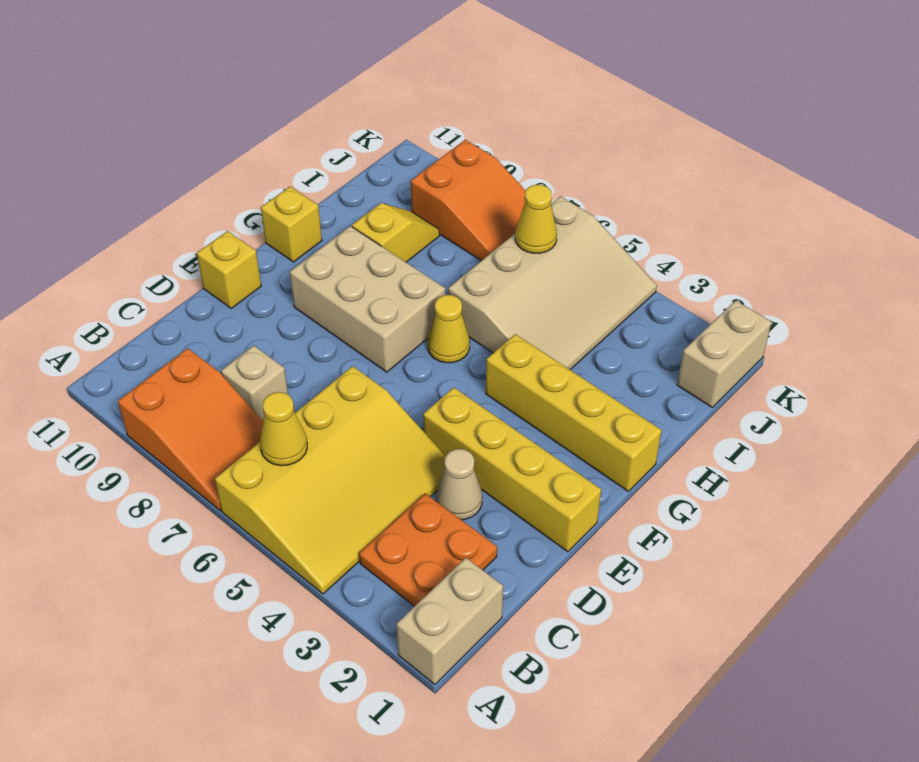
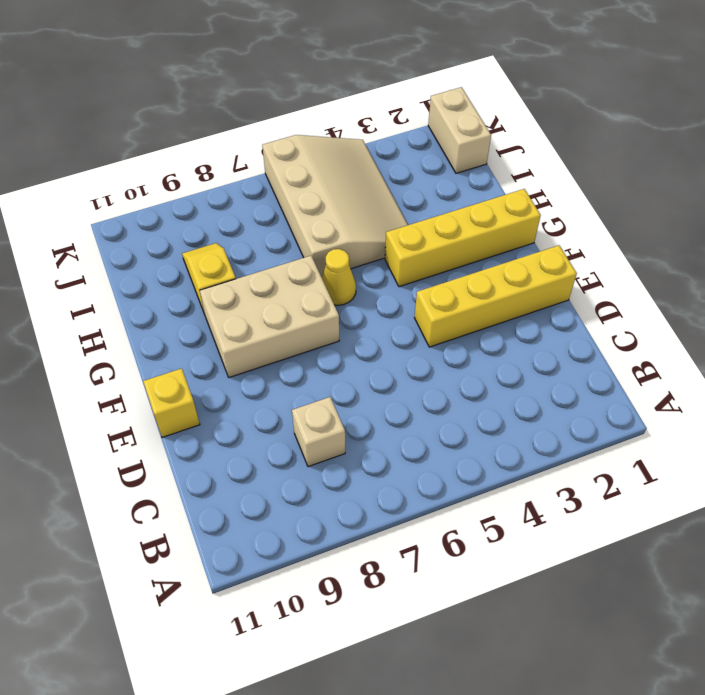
none -> tan brick A1:B1 level 1
none -> yellow slope A4:D6 level 1 top 6
none -> orange slope A7:B9 level 1 top 9

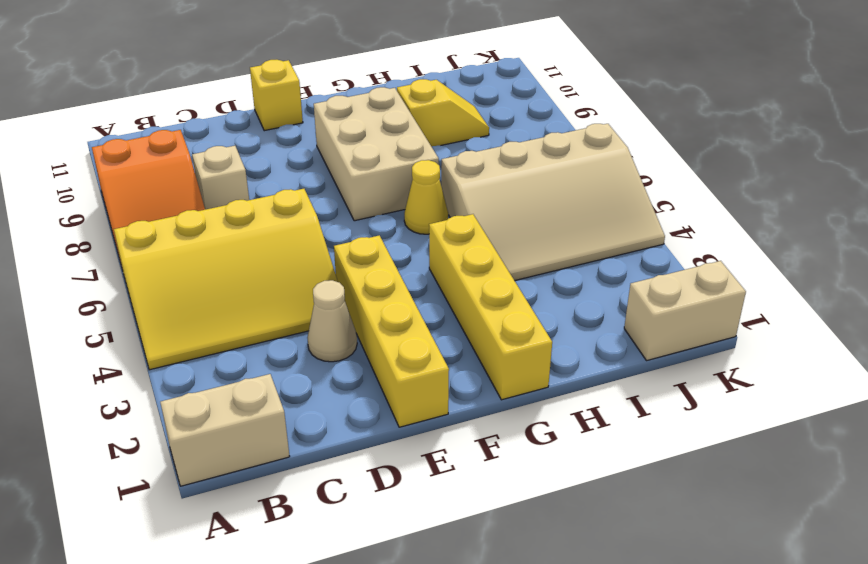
none -> orange plate B2:C3 level 1
none -> yellow brick G11 level 1
none -> orange slope J7:K9 level 1 top 9

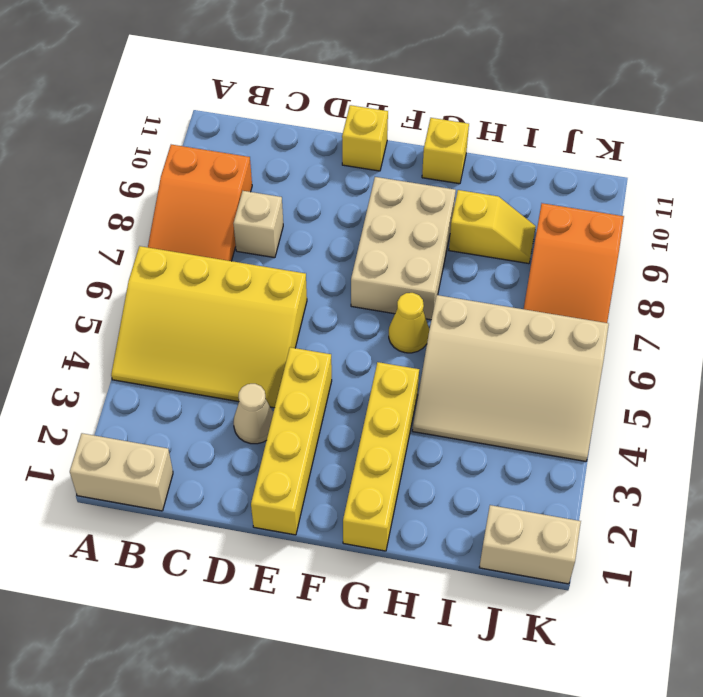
none -> orange plate B2:C3 level 1
none -> yellow cone B6 level 2
none -> yellow cone J6 level 2

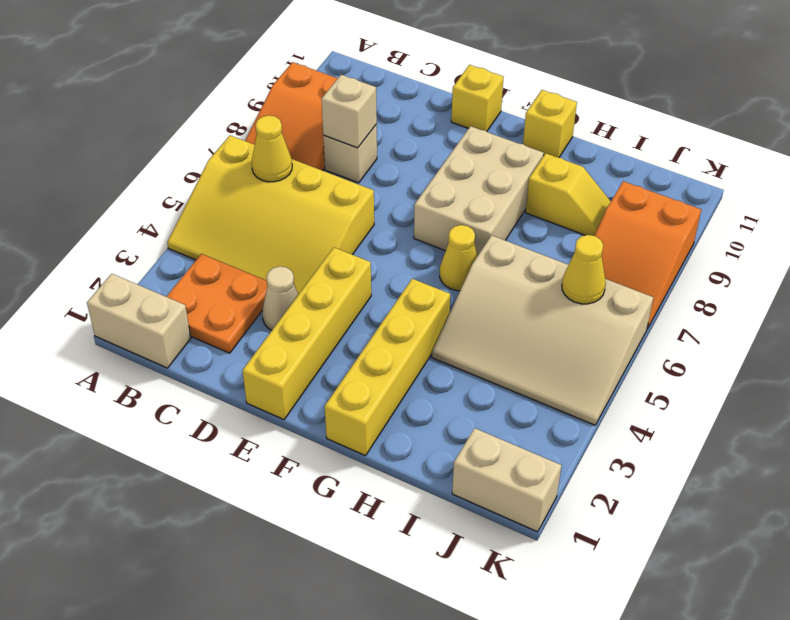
tan brick C8 level 2 -> none

